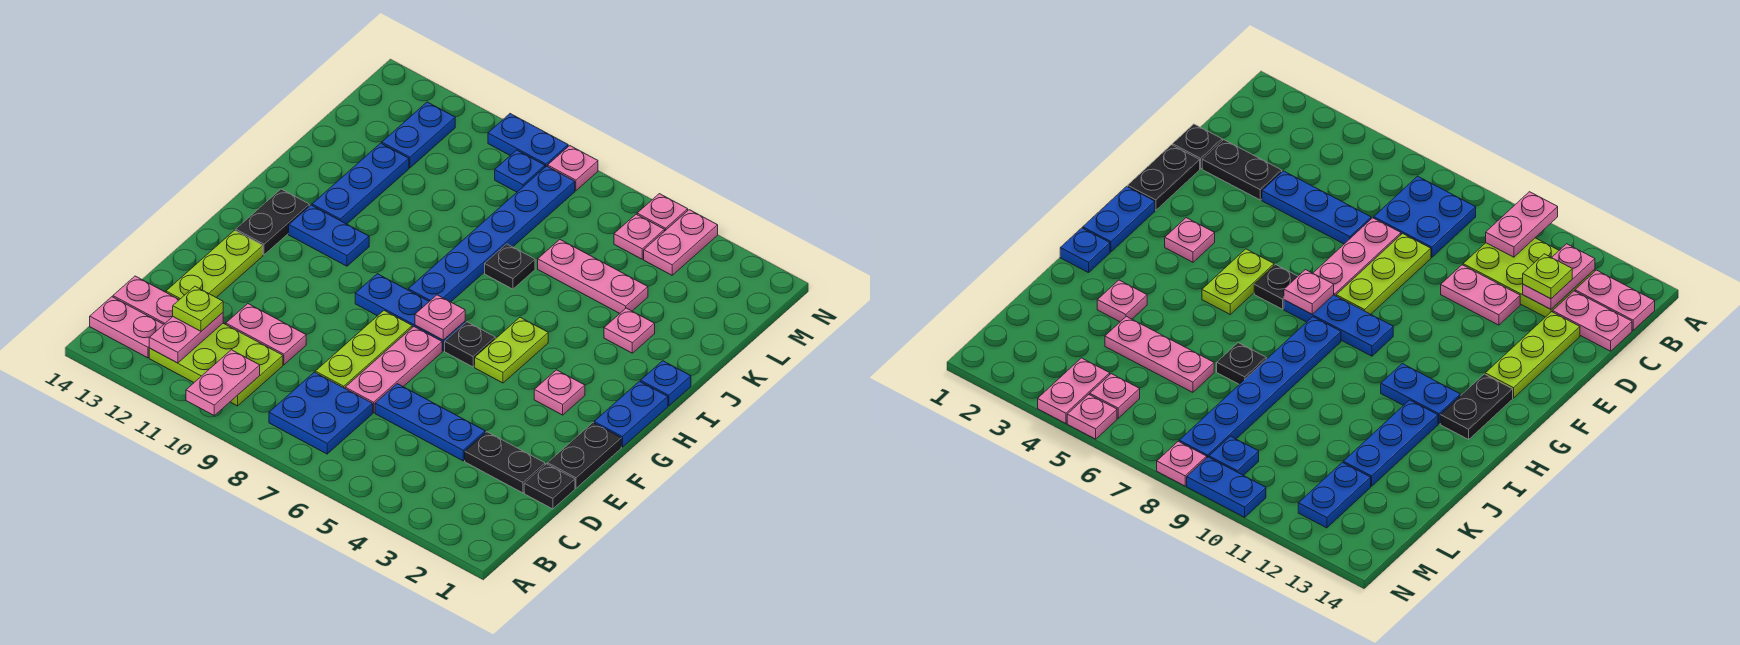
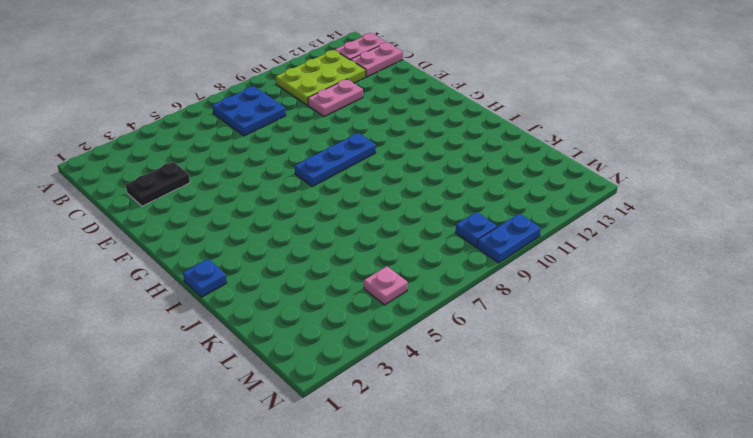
none -> black plate D1 level 1
none -> blue plate D4:D6 level 1
none -> pink plate D7:F7 level 1
none -> lime plate D8:F8 level 1

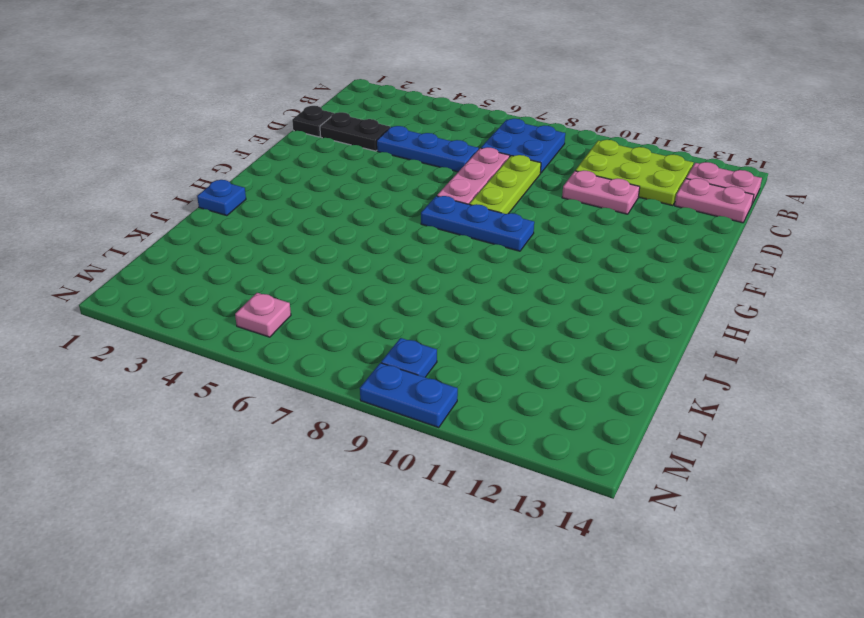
none -> lime plate D13:F13 level 1
none -> black plate E1:F1 level 1
none -> blue plate G1:H1 level 1
none -> pink plate G3 level 1

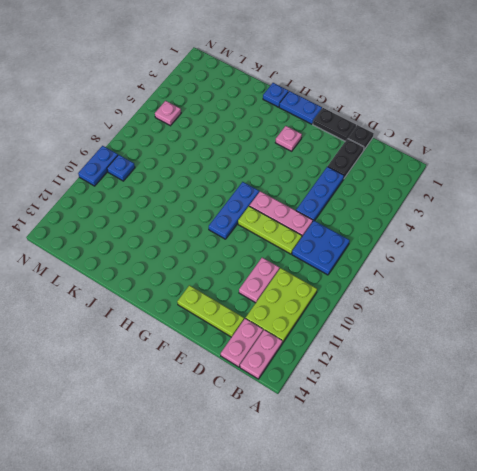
none -> lime plate G5:H5 level 1
none -> black plate G6 level 1
none -> black plate G13:H13 level 1
none -> blue plate H8:M8 level 1

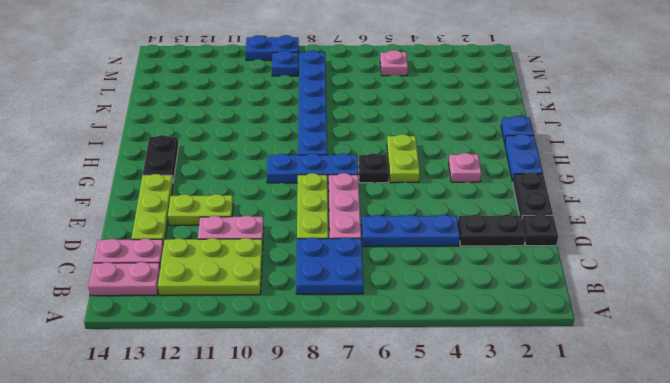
lime plate E11:E12 level 1 -> none
none -> blue plate H11:H12 level 1
none -> blue plate I12:K12 level 1
none -> pink plate J3 level 1
none -> black plate J7 level 1

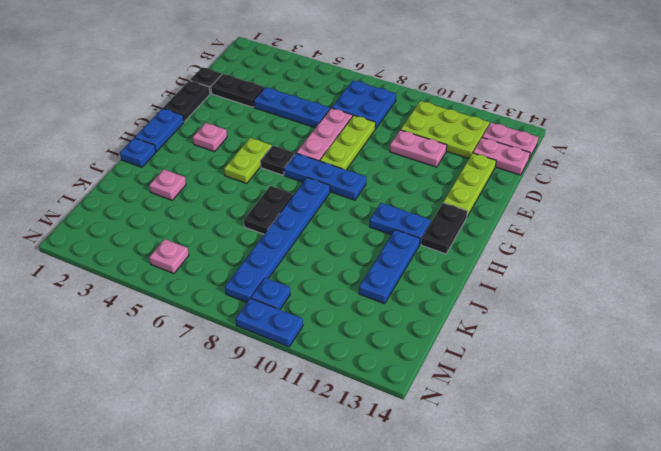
black plate I7:J7 level 1 -> black plate J7 level 1
none -> pink plate K4:K6 level 1
none -> blue plate L12:M12 level 1
none -> pink plate M4:N4 level 1
none -> pink plate N5 level 1

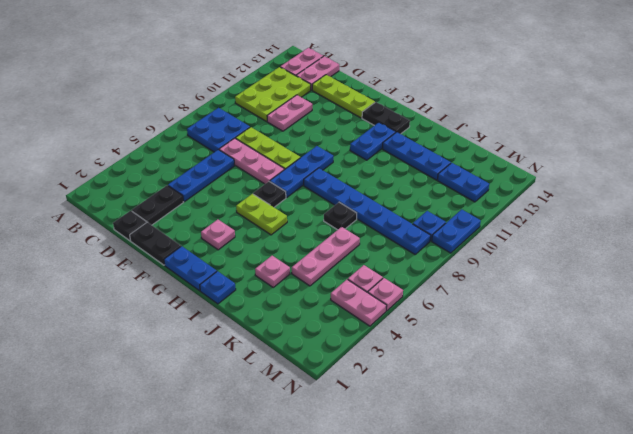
none -> pink plate N8 level 1
none -> pink plate A10:B10 level 2
none -> pink plate B12:C12 level 2
none -> pink plate G7 level 2

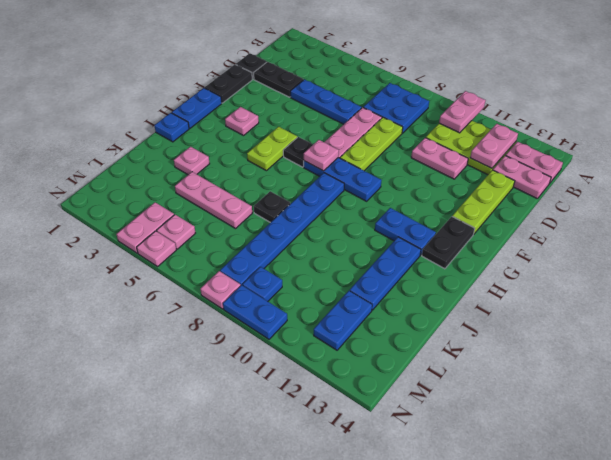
none -> lime plate C12 level 3

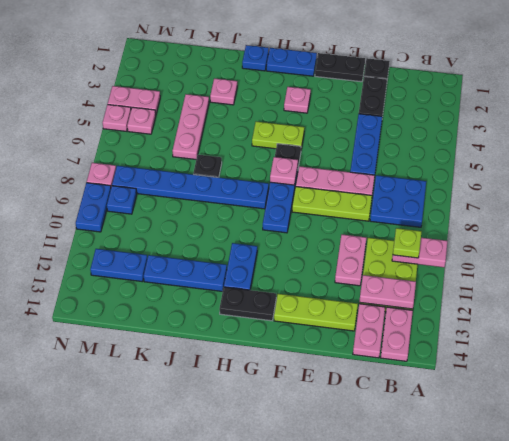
lime plate B10 level 3 -> lime plate C12 level 3

